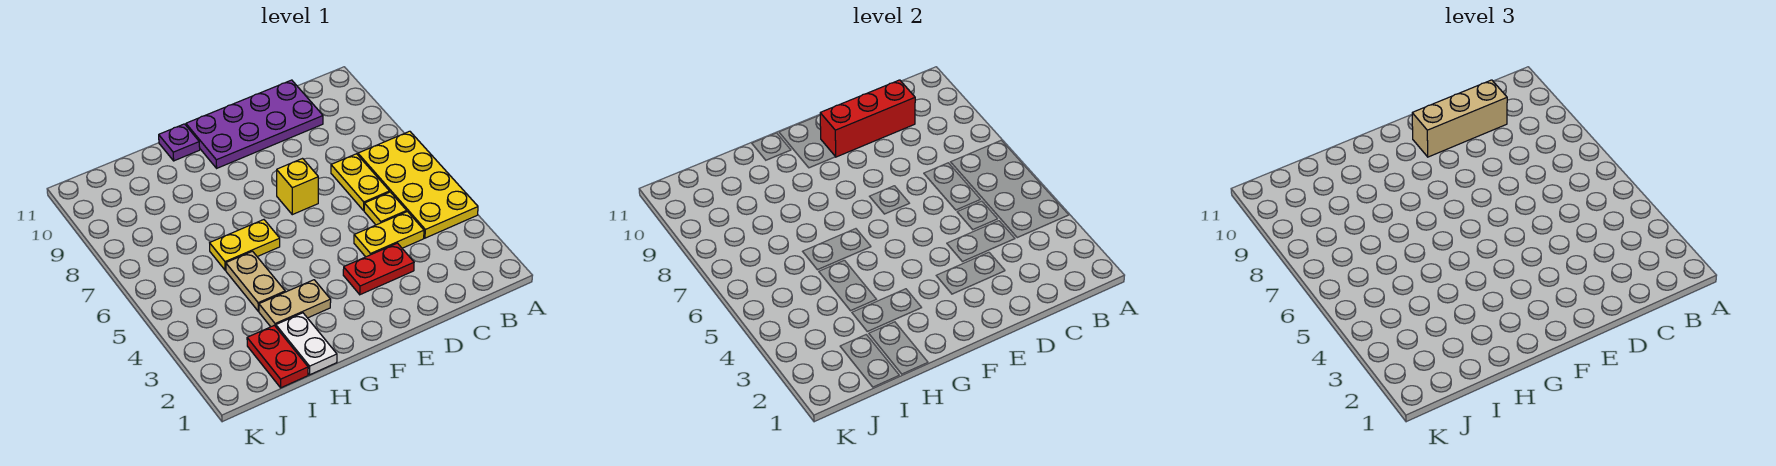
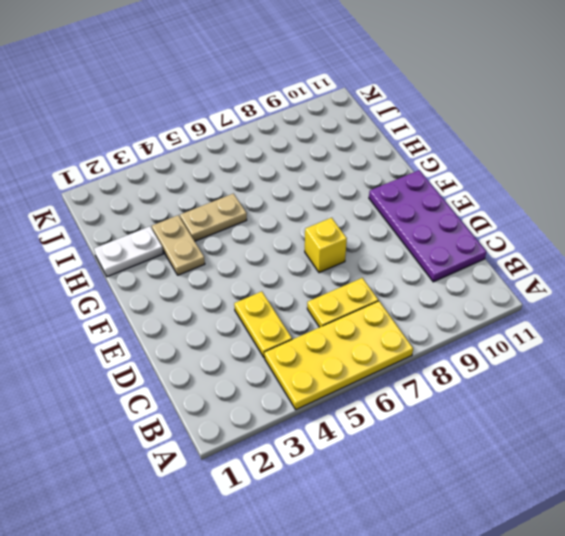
none -> yellow plate C5 level 1
none -> red plate D3:E3 level 1
none -> yellow plate G6:H6 level 1

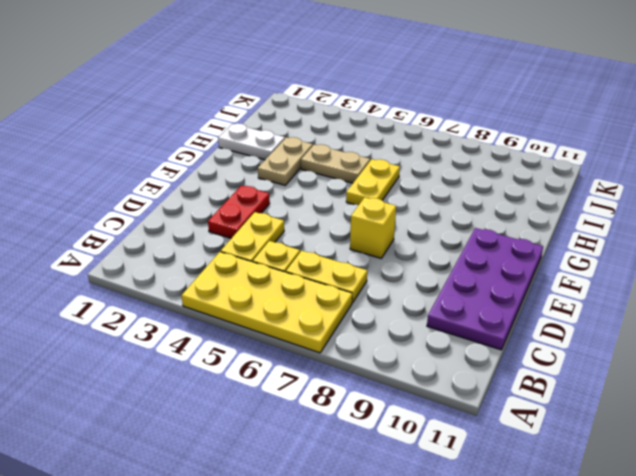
none -> purple plate G11 level 1
none -> red plate I1:I2 level 1
none -> red brick C10:E10 level 2

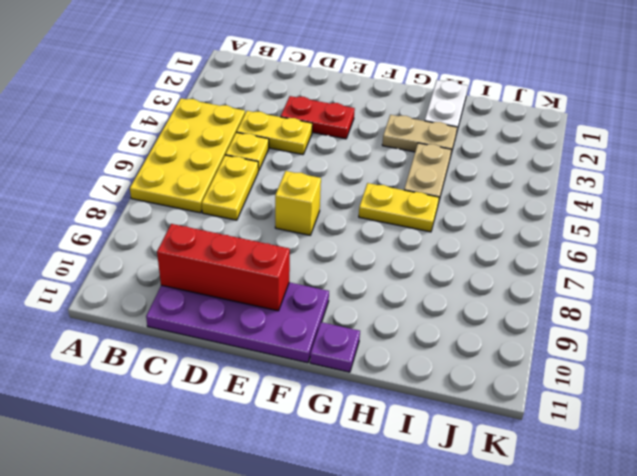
none -> red plate I1:I2 level 1
none -> tan brick C10:E10 level 3

